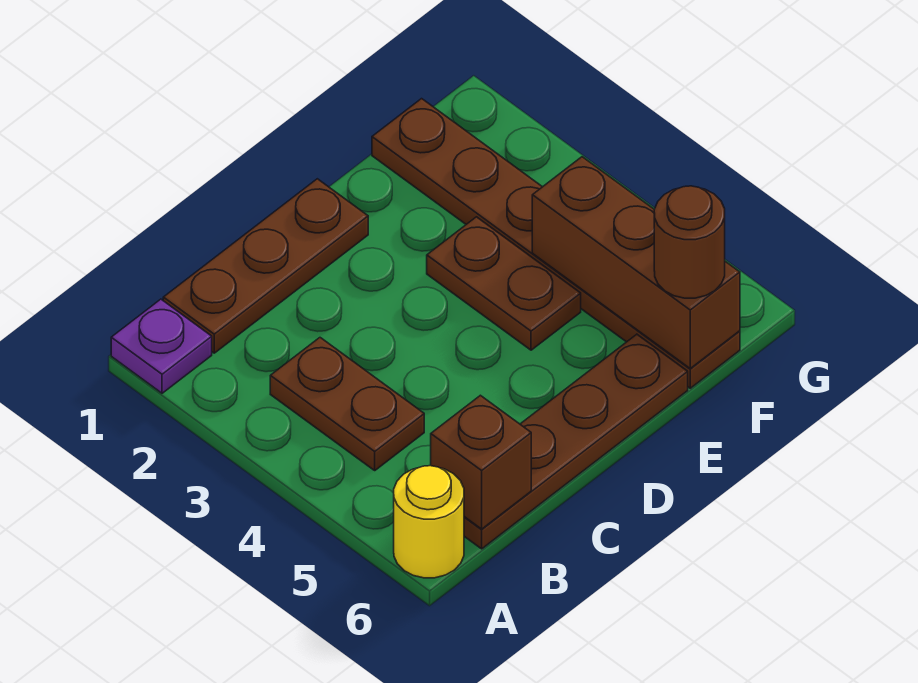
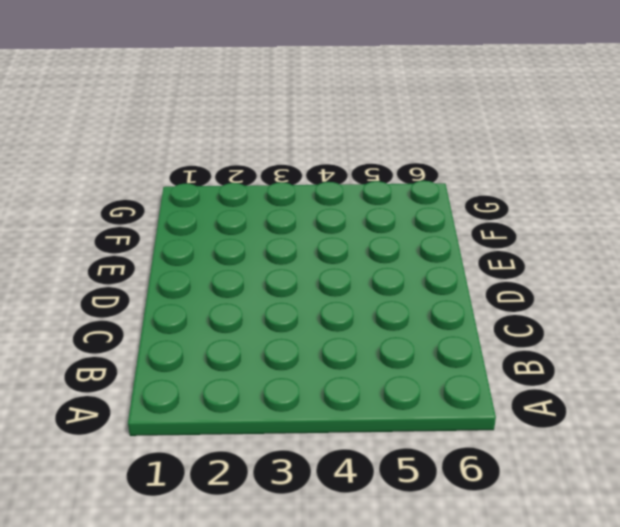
none -> purple plate A1 level 1
none -> yellow round brick A6 level 1

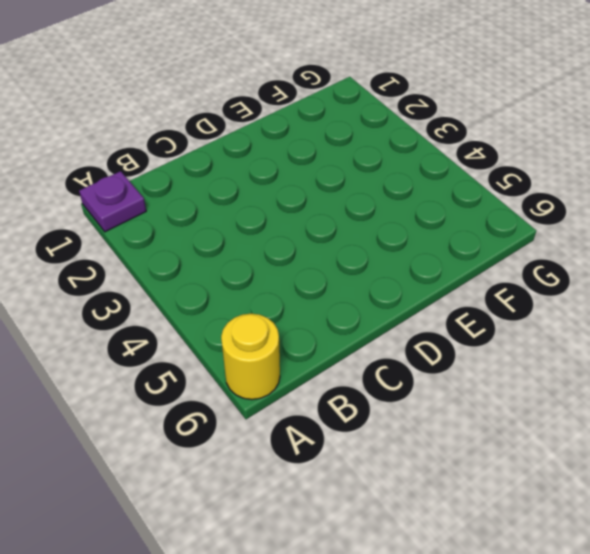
none -> brown plate B1:D1 level 1
none -> brown plate B3:B4 level 1

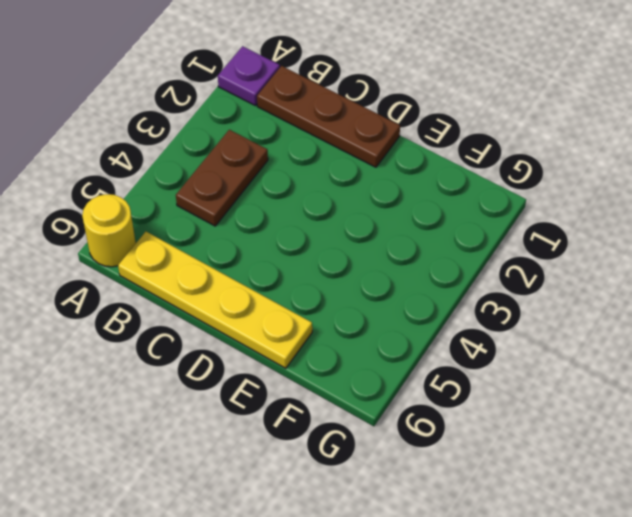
yellow plate B6:E6 level 1 -> brown plate B6:E6 level 1
none -> brown plate E3:E4 level 1
none -> brown plate F1:F6 level 1

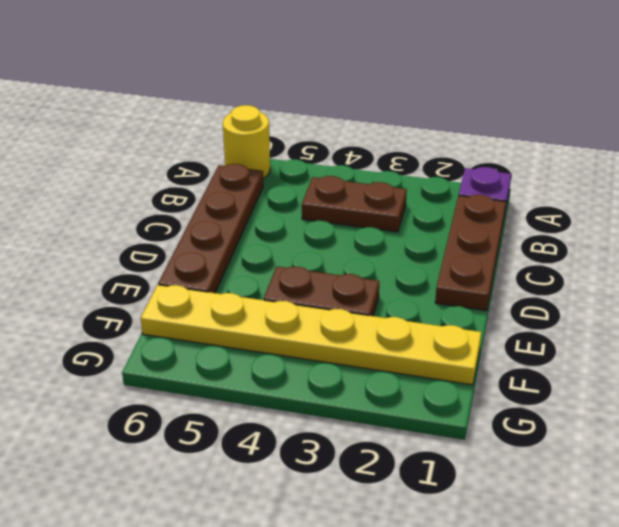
yellow plate F1:F6 level 1 -> brown plate F1:F6 level 1
none -> brown brick B6 level 2
none -> brown brick F4:F6 level 2

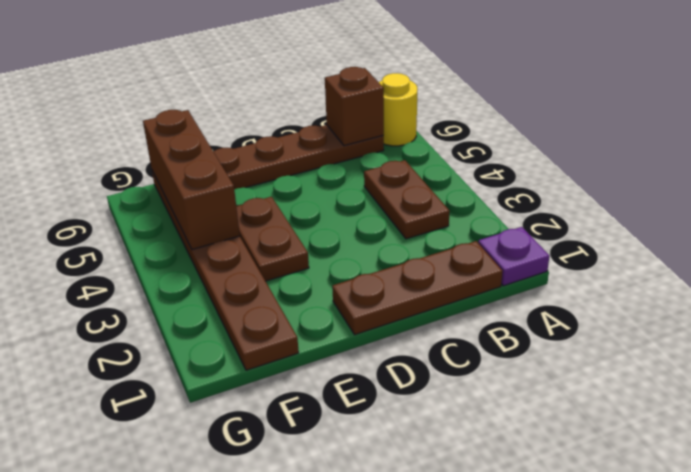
none -> brown round brick F6 level 3

